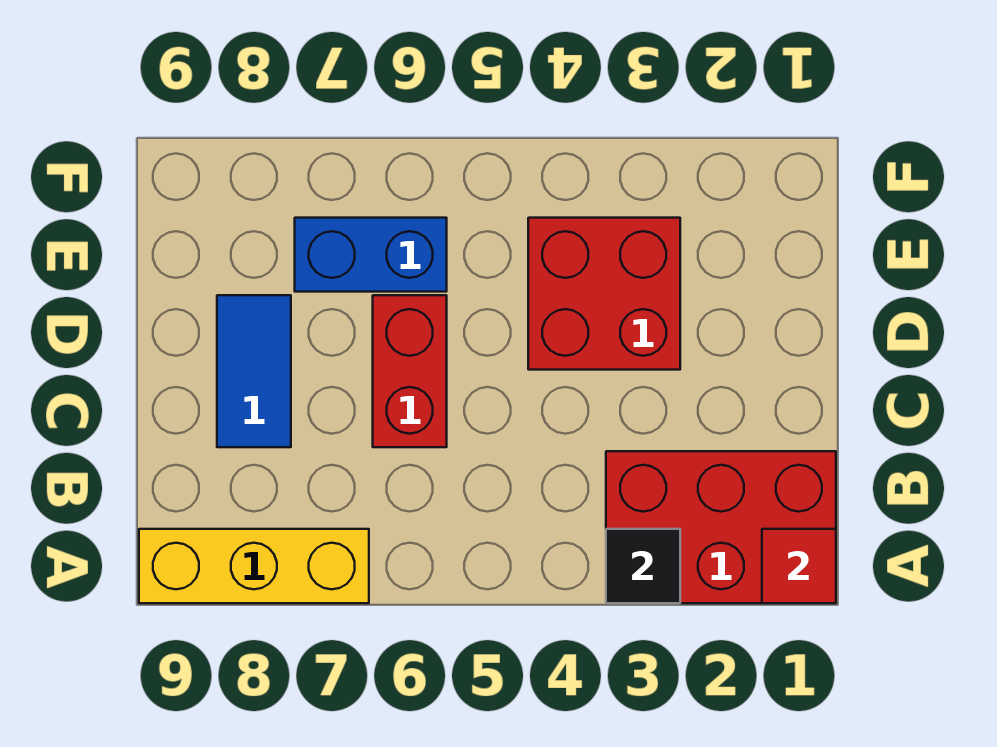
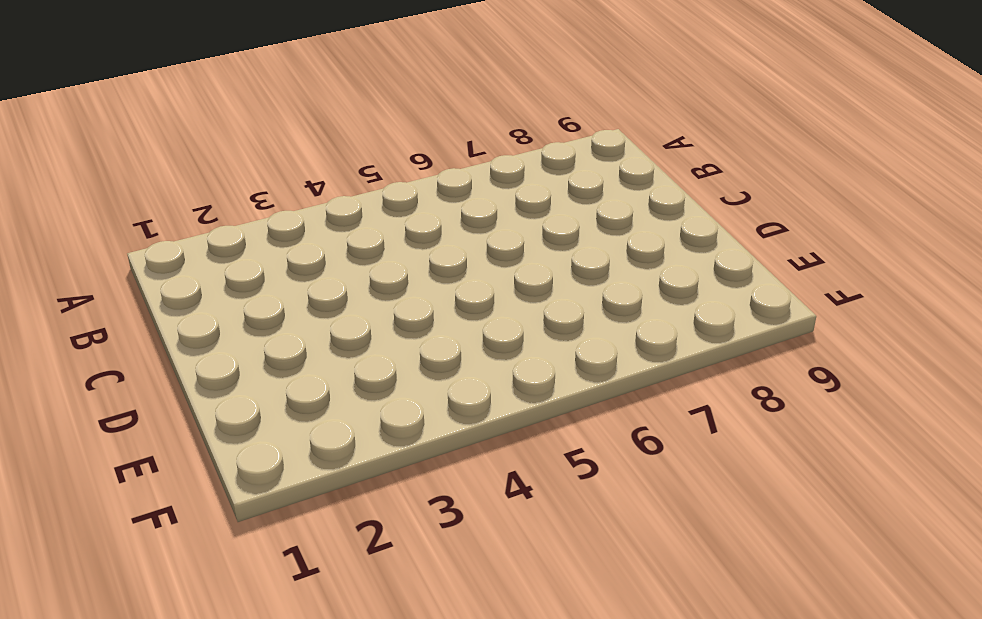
none -> red brick A1:B3 level 1
none -> yellow brick A7:A9 level 1

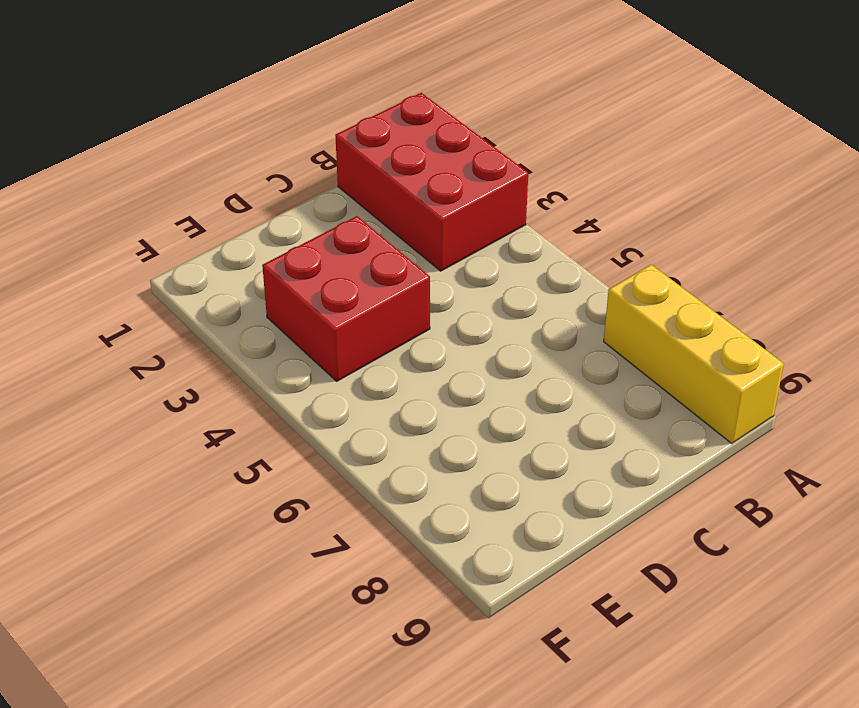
none -> red brick C6:D6 level 1
none -> blue tile C8:D8 level 1

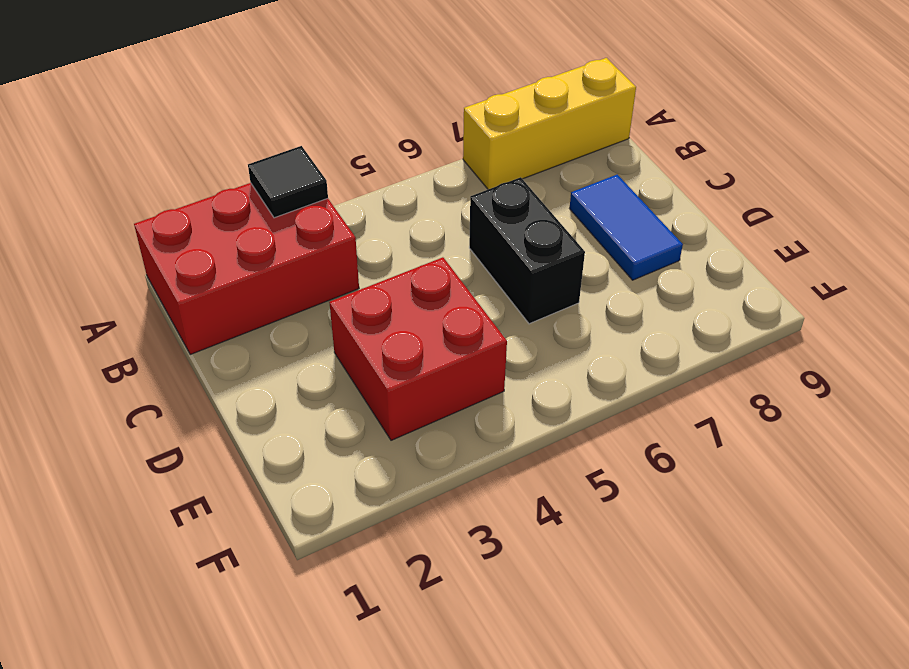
black brick C6:D6 level 1 -> red brick C6:D6 level 1
none -> blue brick E6:E7 level 1
none -> red tile A1 level 2

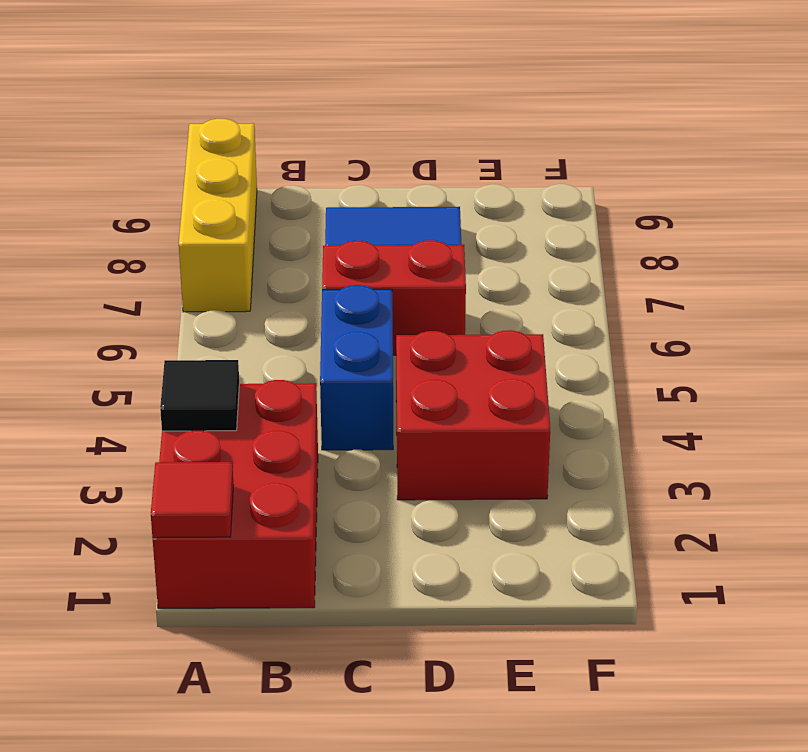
blue brick C4:C5 level 1 -> blue brick E6:E7 level 1

